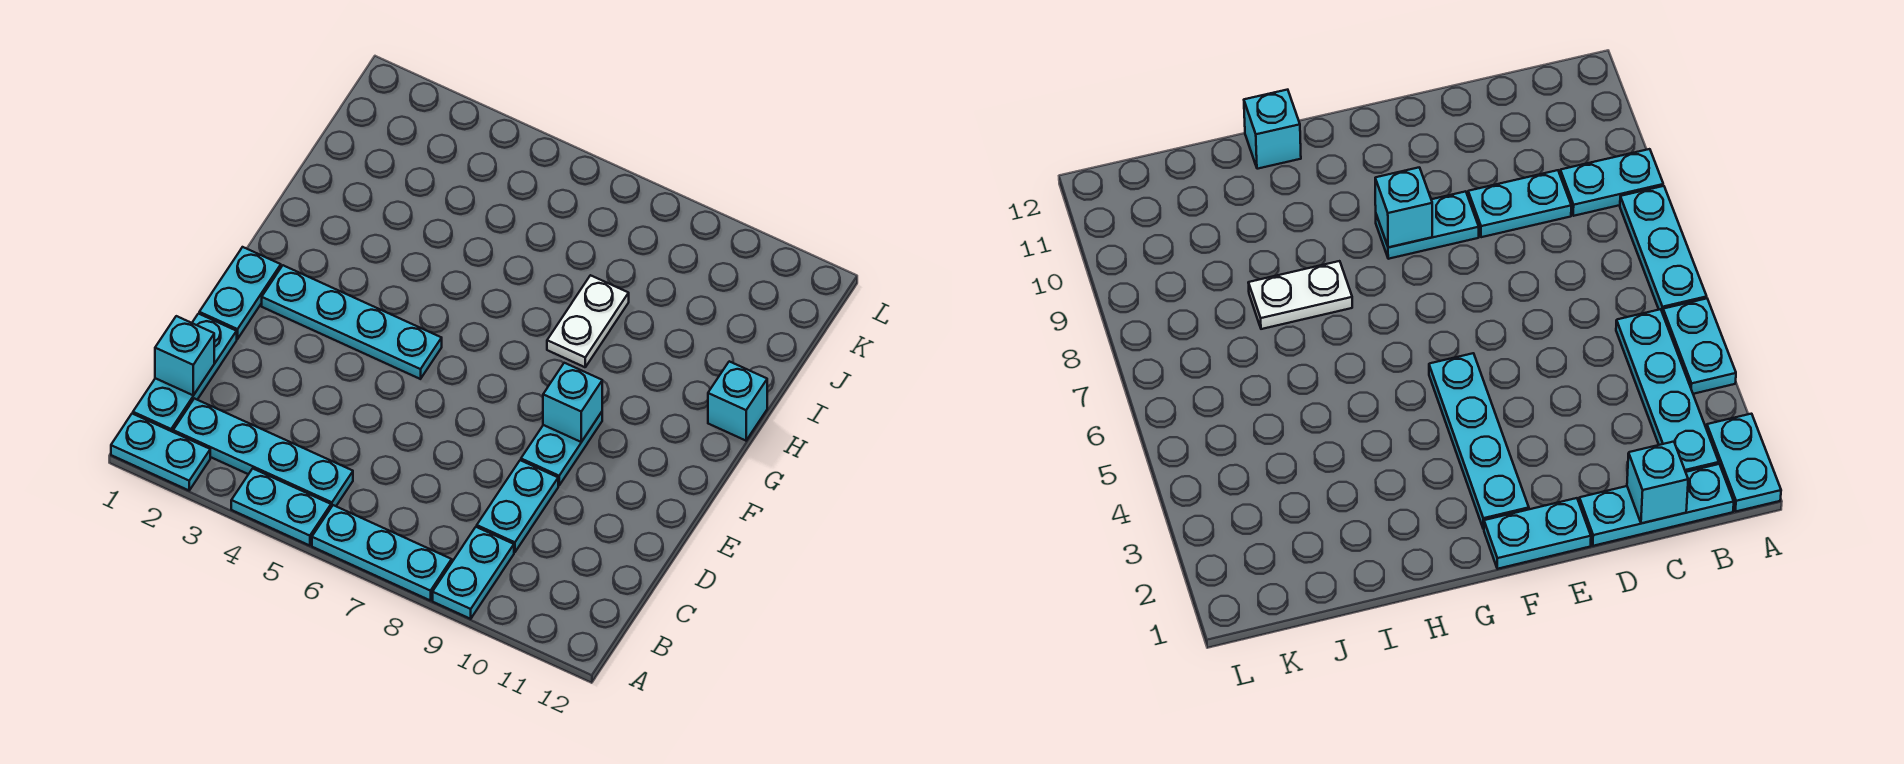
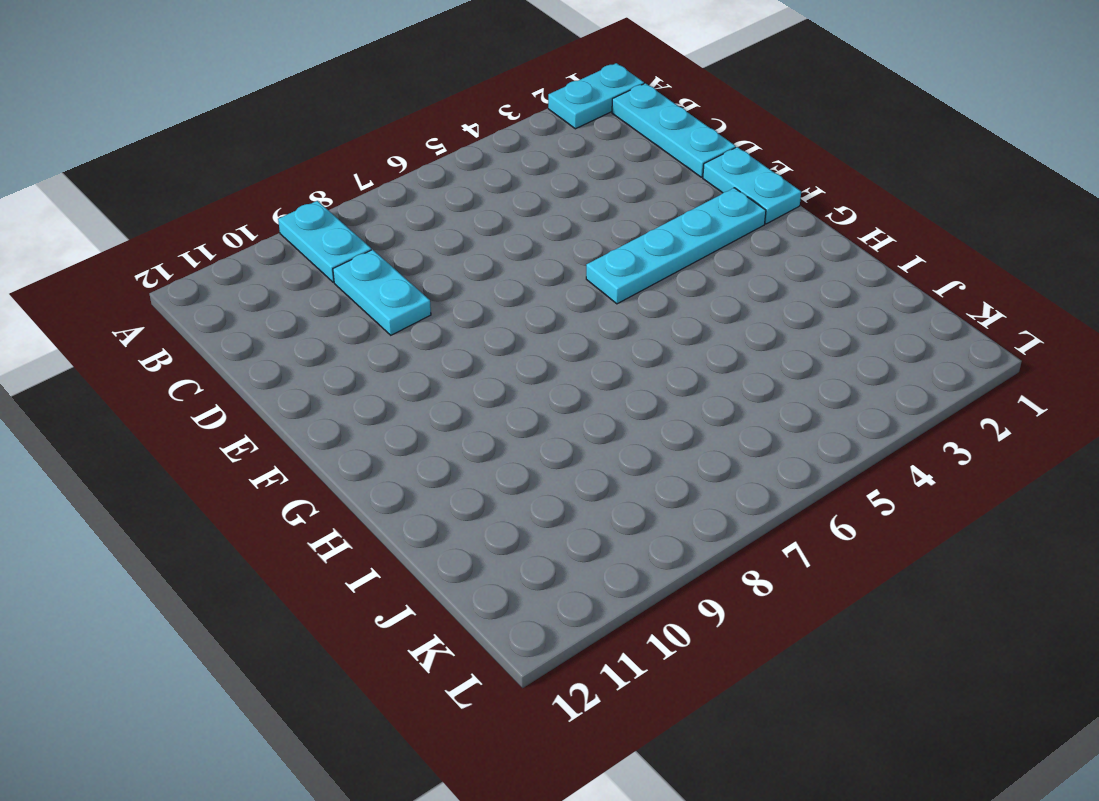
none -> cyan plate A4:A5 level 1
none -> cyan plate A6:A8 level 1
none -> cyan plate B2:B5 level 1

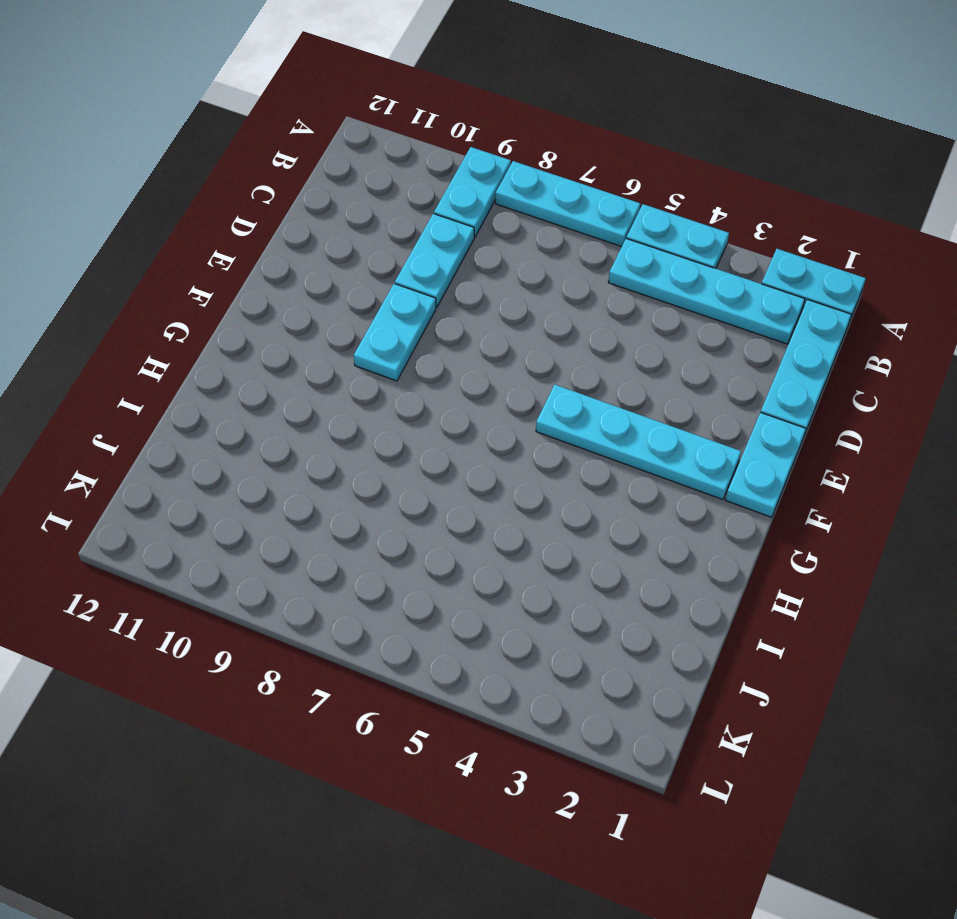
none -> white plate H8:I8 level 1
none -> cyan brick H12 level 1
none -> cyan brick C1 level 2

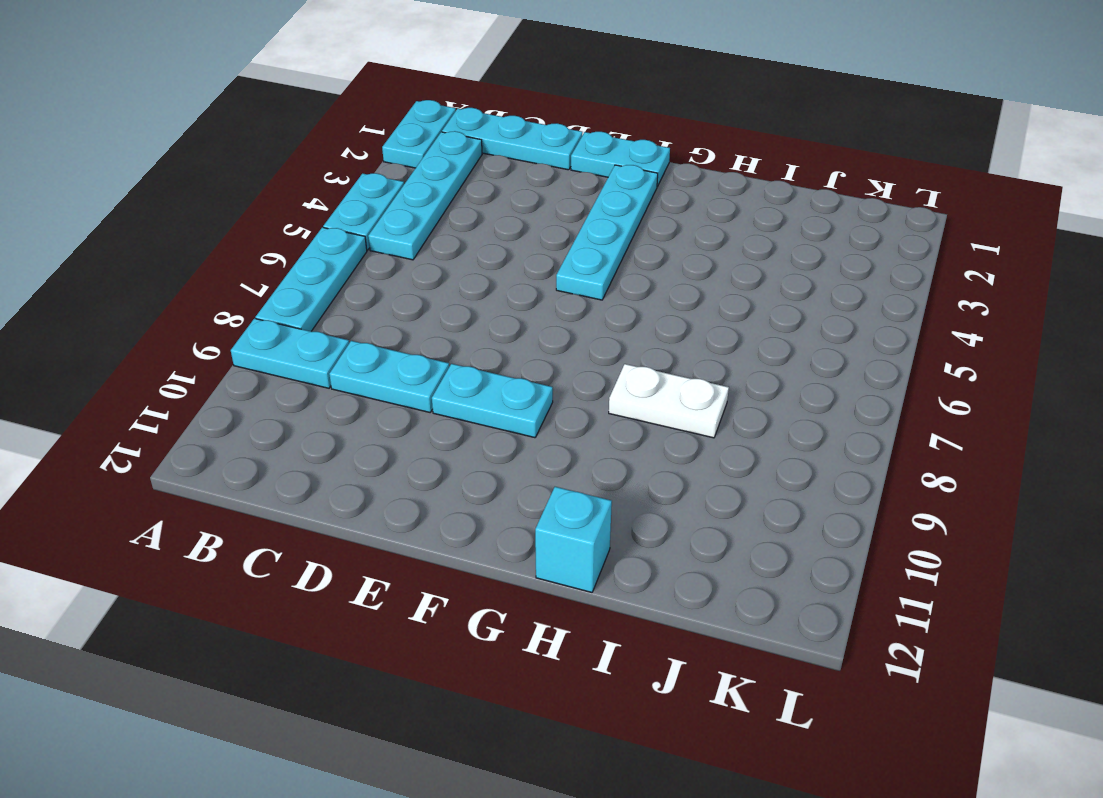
none -> cyan brick C1 level 2
none -> cyan brick F9 level 2

